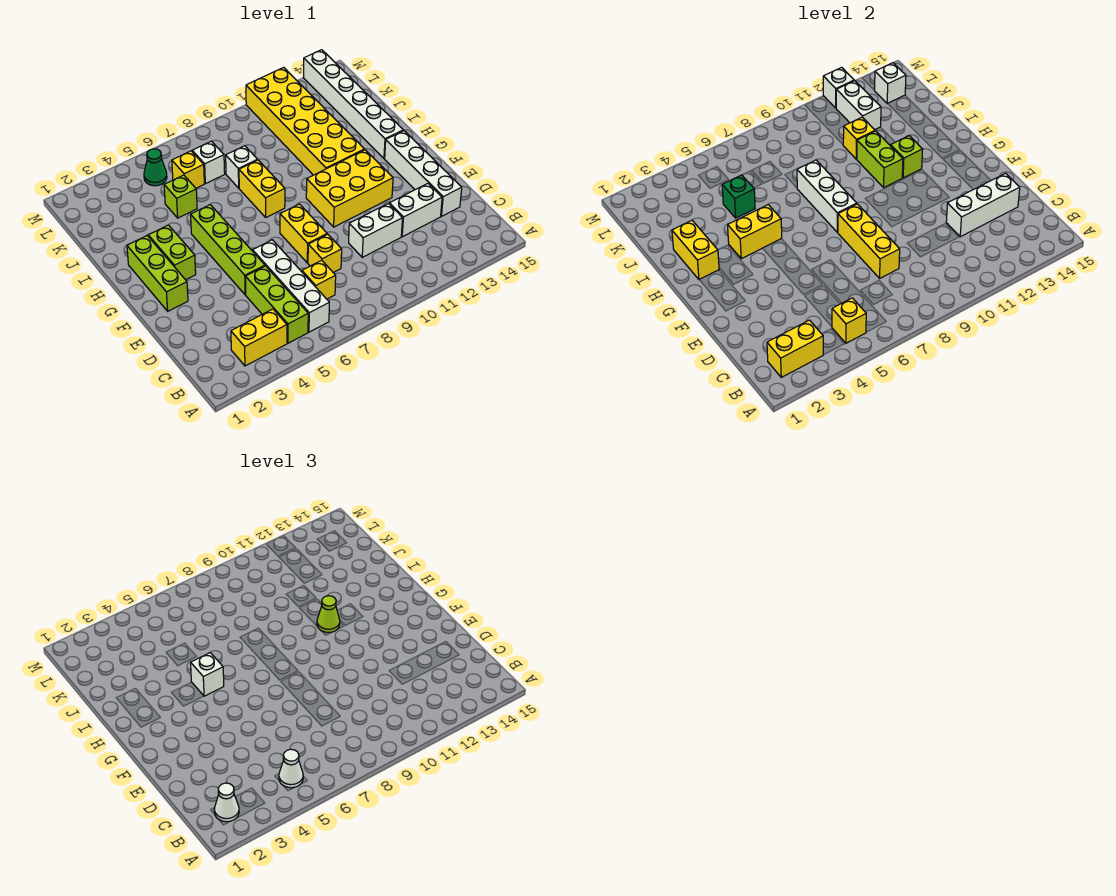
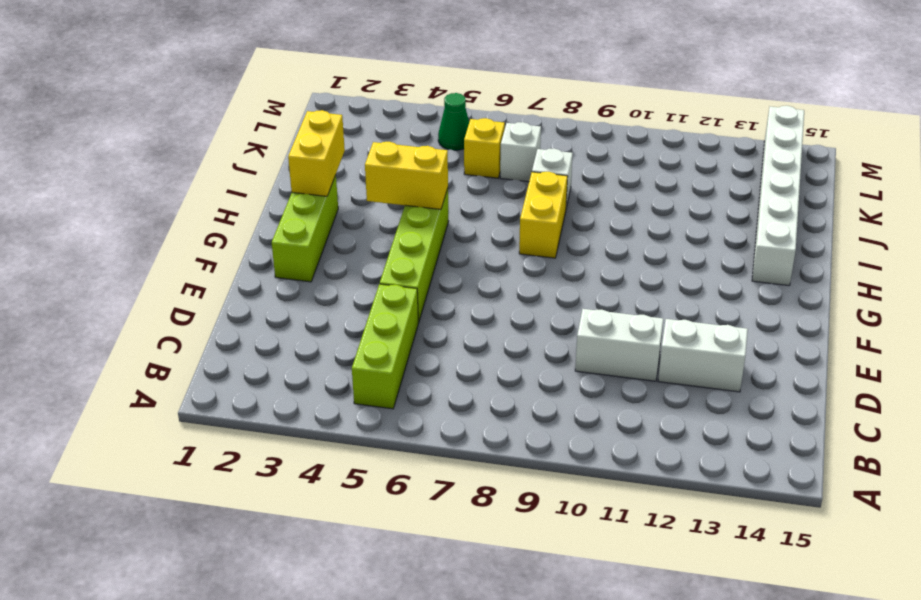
none -> yellow brick B3:B4 level 1
none -> white brick B6:E6 level 1
none -> yellow brick C7 level 1
none -> yellow brick D8 level 1

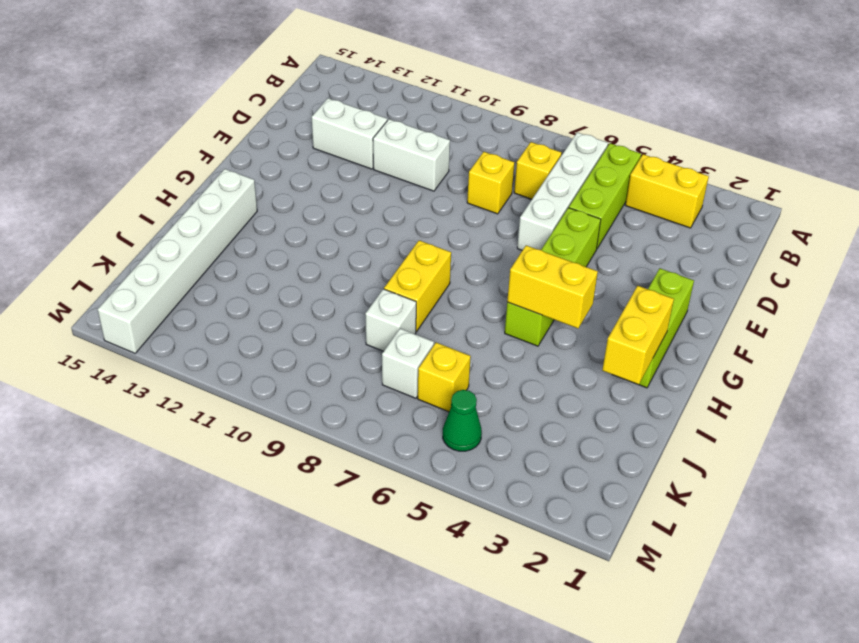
none -> white brick D14:G14 level 1
none -> yellow brick E8:F8 level 1
none -> yellow brick F10:G12 level 1
none -> lime brick G3:H3 level 1

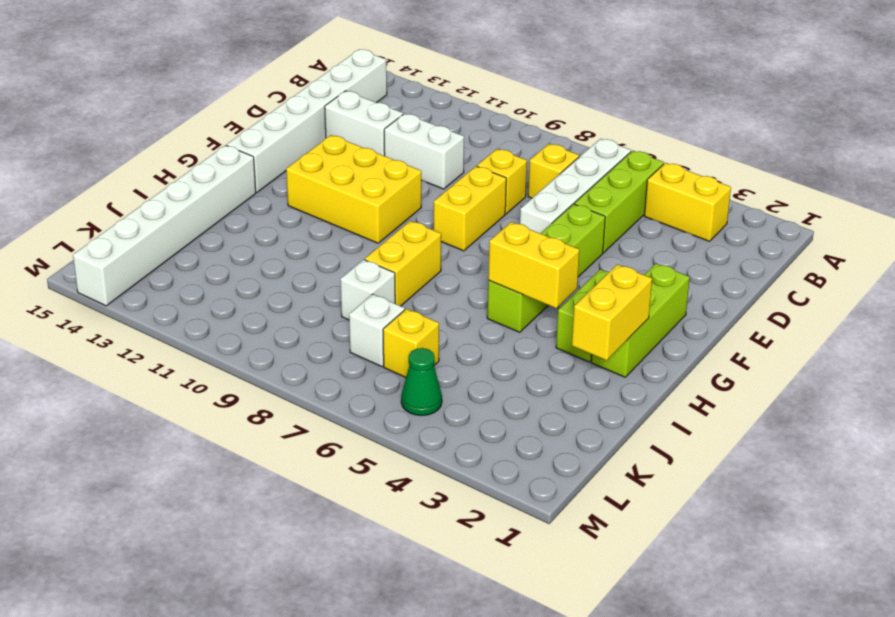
white brick B14:G14 level 1 -> white brick D14:G14 level 1
none -> yellow brick H11:M12 level 1
none -> lime brick J5 level 1
none -> yellow brick B2:B3 level 2
none -> yellow brick B5 level 2

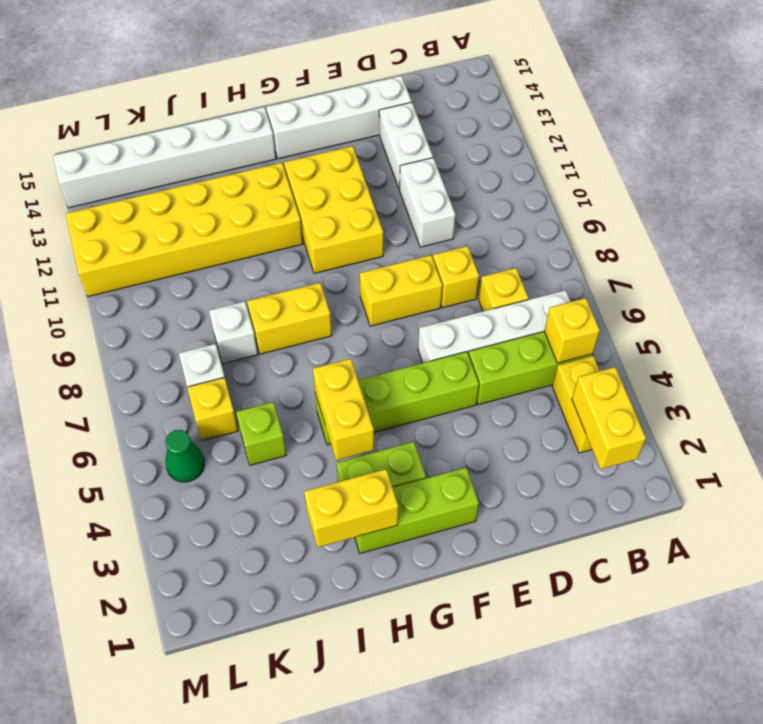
none -> yellow brick D8:F8 level 2
none -> white brick D12:D14 level 2
none -> white brick G8:I8 level 2
none -> lime brick H11:I11 level 2

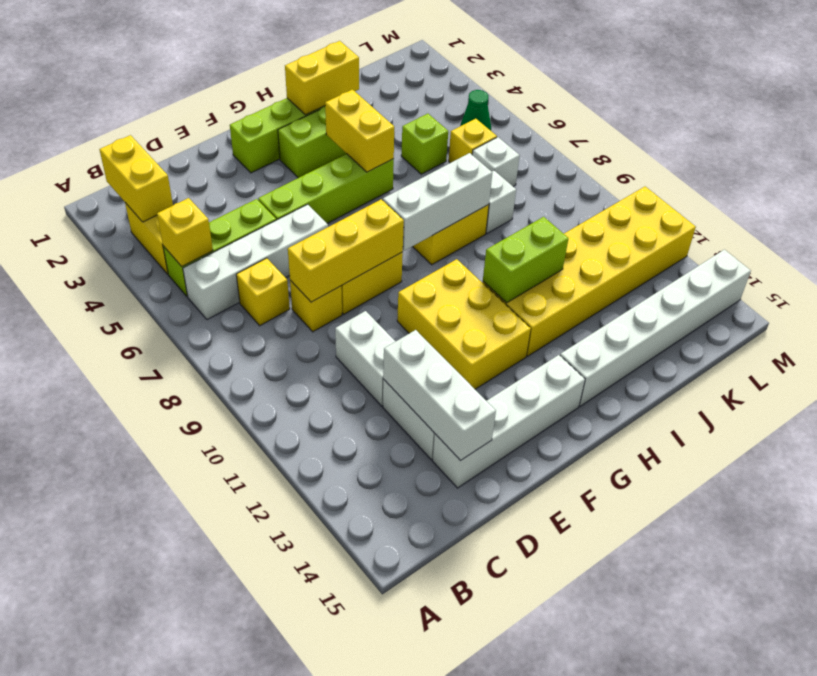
none -> lime brick H12 level 2
none -> green brick J5 level 2
none -> yellow brick J11 level 2
none -> white brick K12:L12 level 2

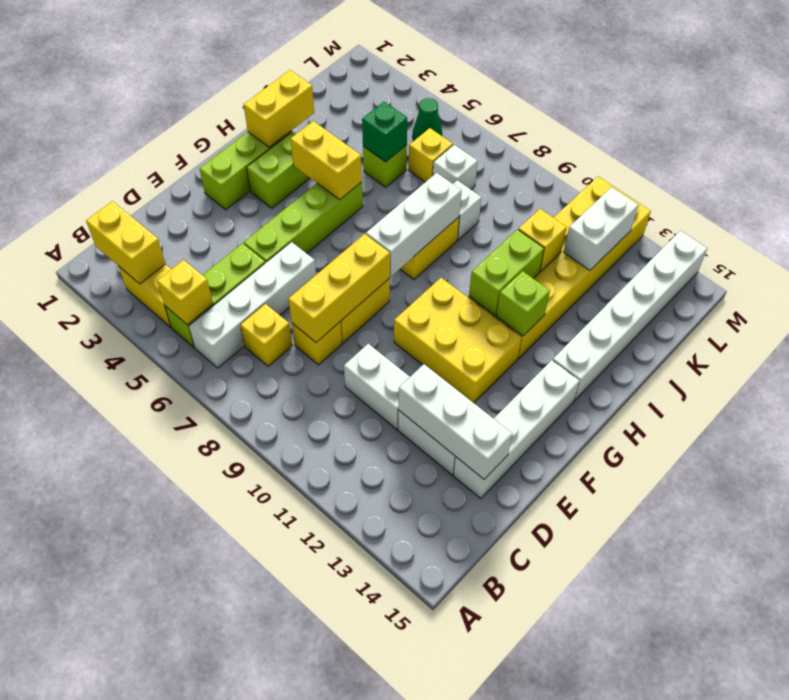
none -> white brick L14 level 2
none -> white brick M12 level 2
none -> white cone B2 level 3
none -> white cone B5 level 3

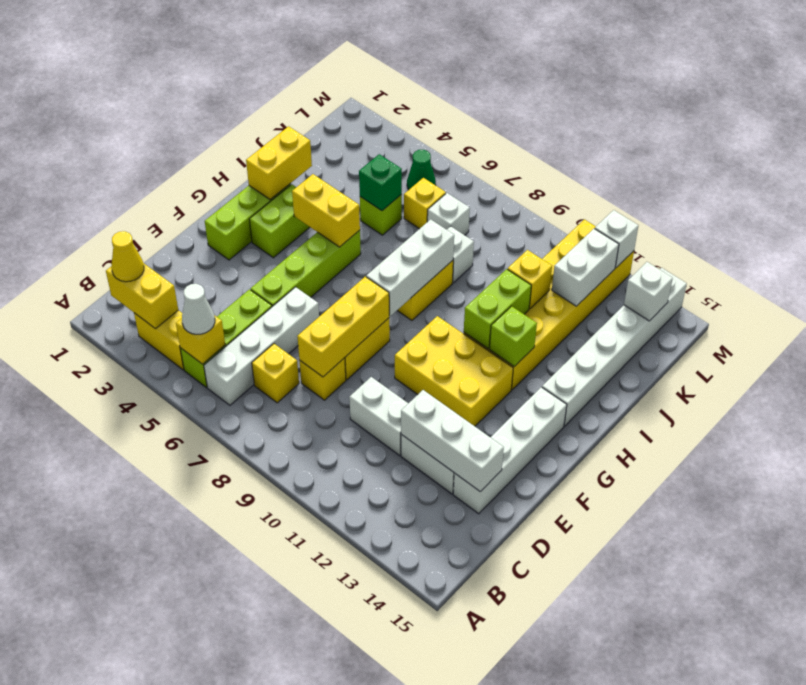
yellow cone B2 level 3 -> white cone B2 level 3
none -> white brick H5 level 3
none -> lime cone H11 level 3

